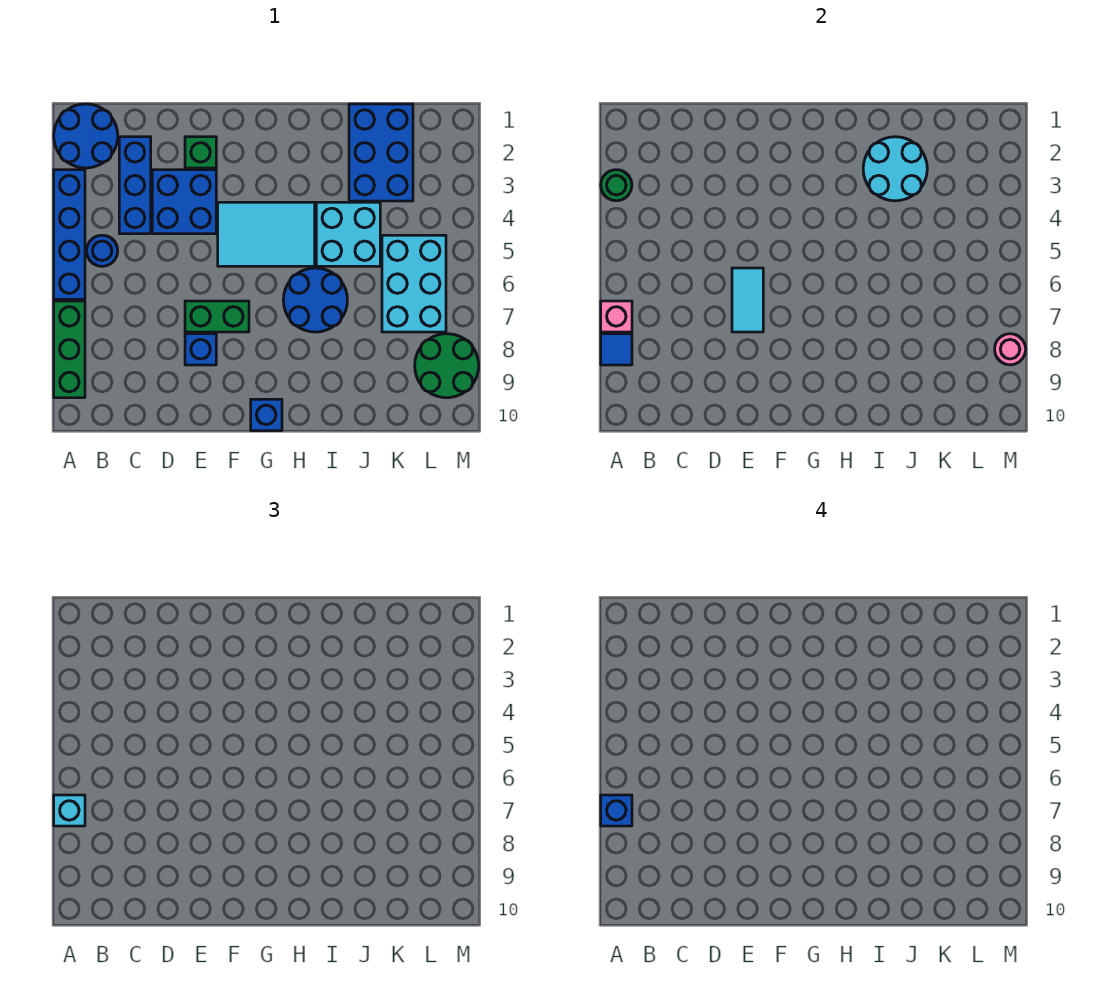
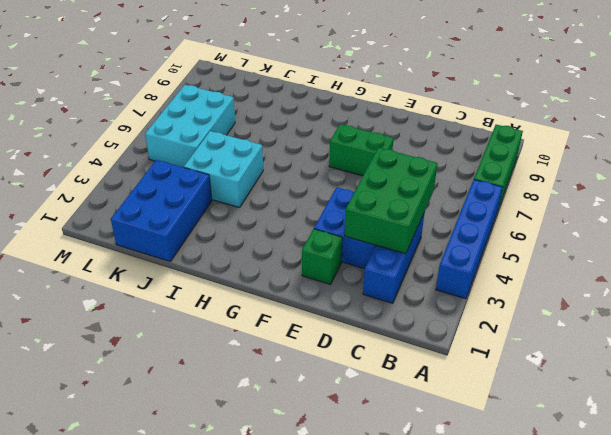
green brick C3:D5 level 2 -> none
none -> blue round brick A1:B2 level 1
none -> blue round brick B5 level 1
none -> blue brick E8 level 1

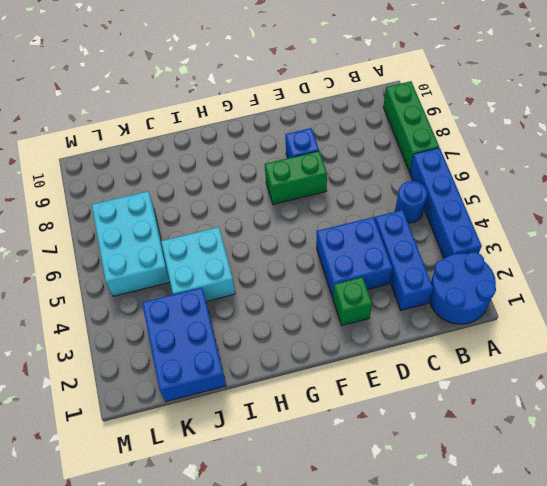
none -> cyan tile F4:H5 level 1
none -> blue brick G10 level 1
none -> blue round brick H6:I7 level 1

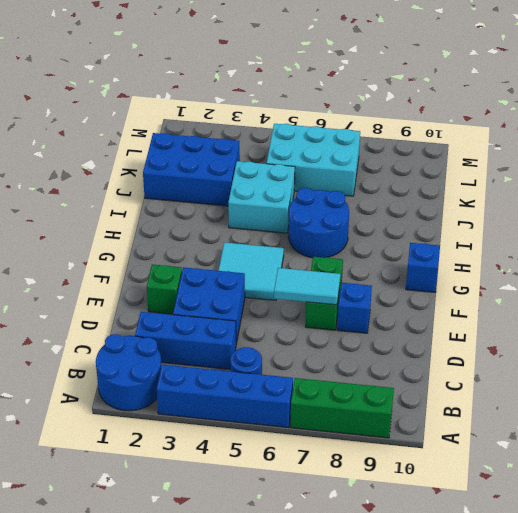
cyan tile F4:G5 level 1 -> cyan tile F4:H5 level 1
none -> green round brick L8:M9 level 1
none -> green round brick A3 level 2
none -> pink brick A7 level 2

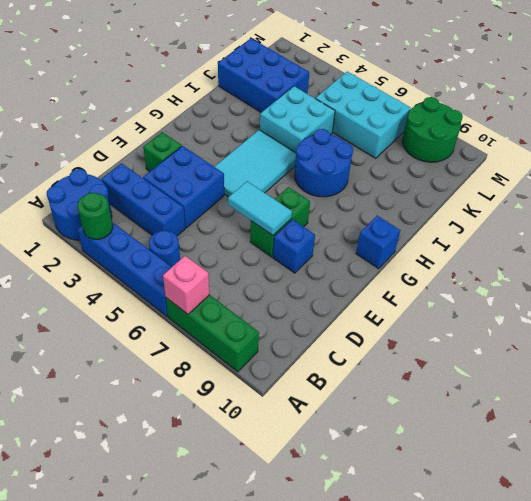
none -> blue tile A8 level 2
none -> cyan round brick I2:J3 level 2
none -> pink round brick M8 level 2

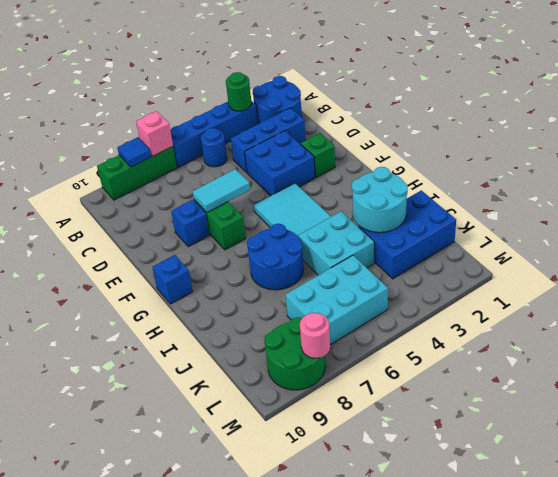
none -> cyan brick A7 level 3
none -> blue brick A7 level 4

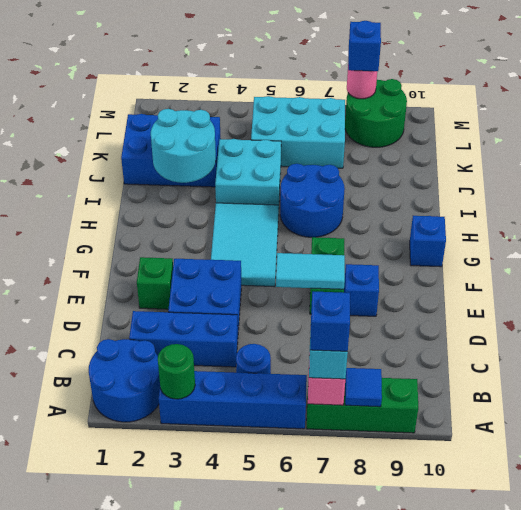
blue brick M8 level 3 -> none

